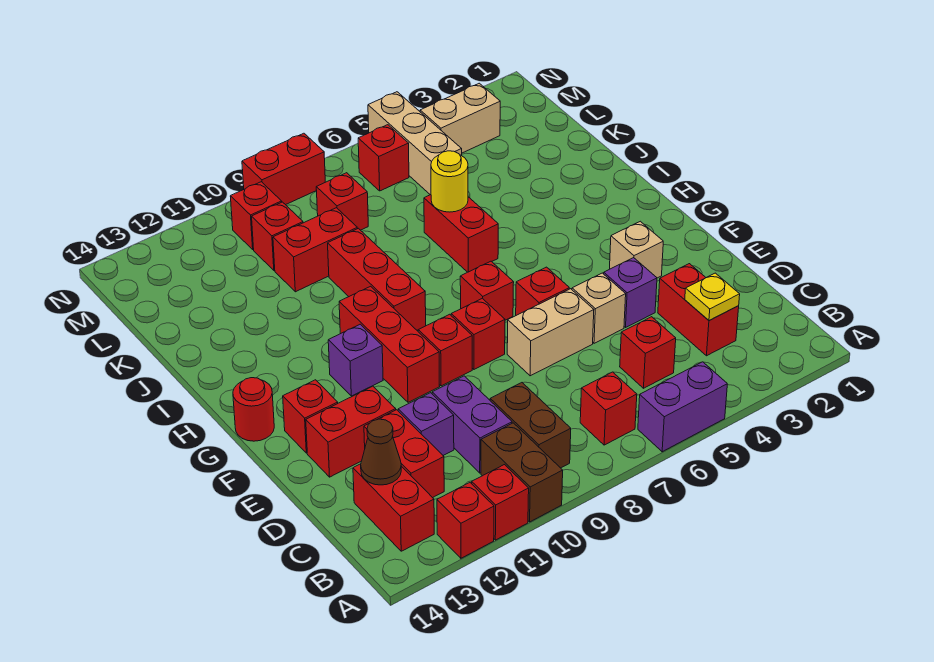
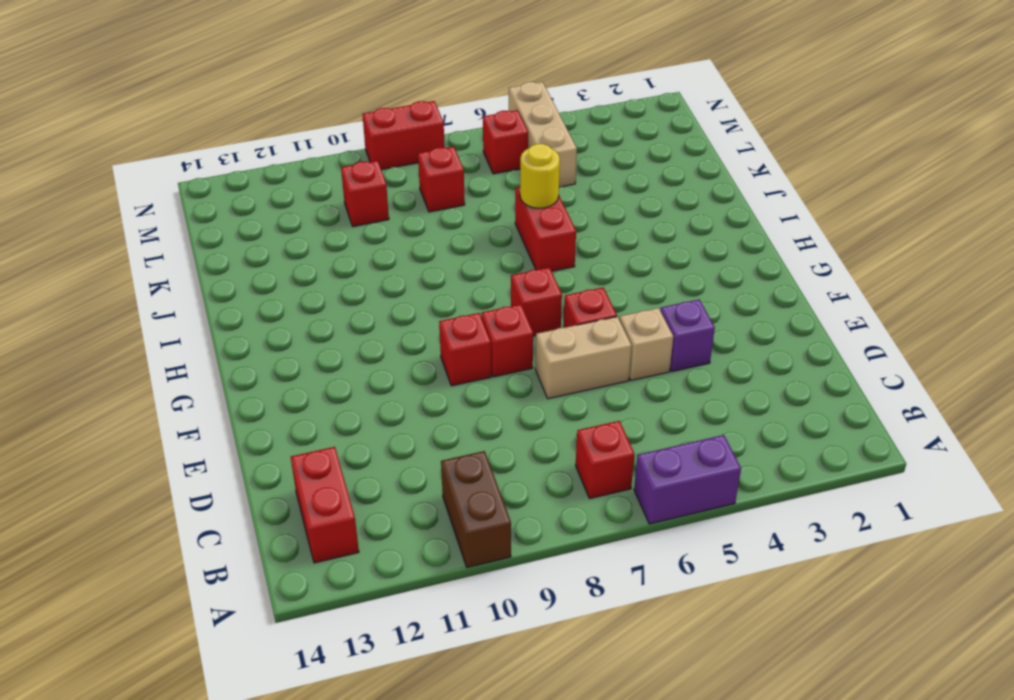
none -> red brick A11 level 1
none -> red brick A12 level 1
none -> brown brick B9:C9 level 1
none -> red brick C3:D3 level 1

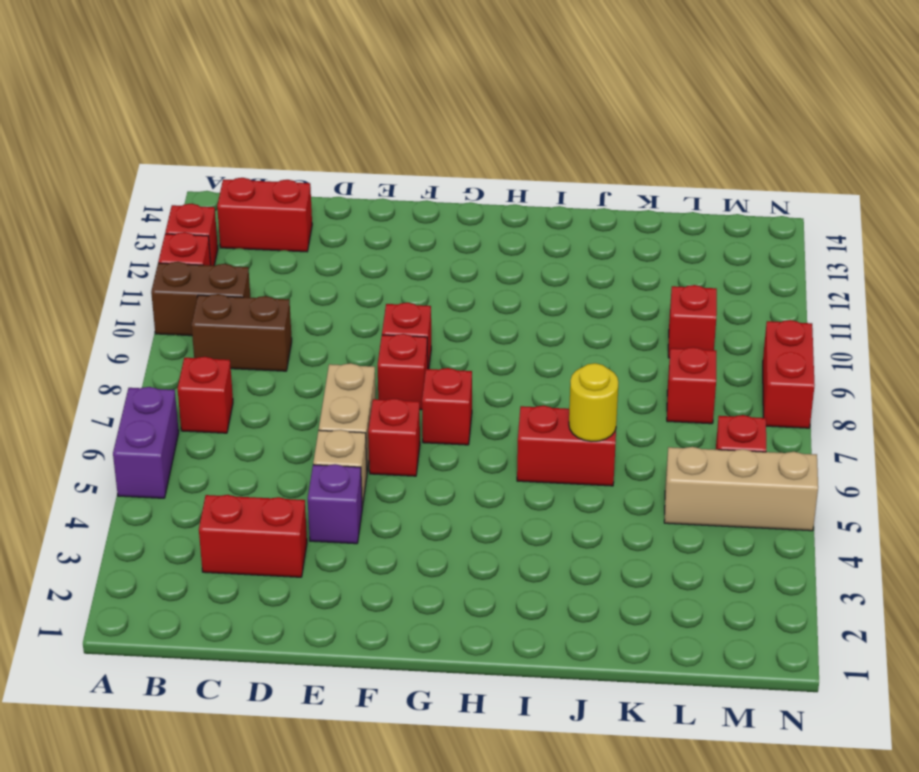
none -> red brick C5 level 1
none -> purple brick C10:D10 level 1
none -> red brick C12:D12 level 1
none -> purple brick D11 level 1

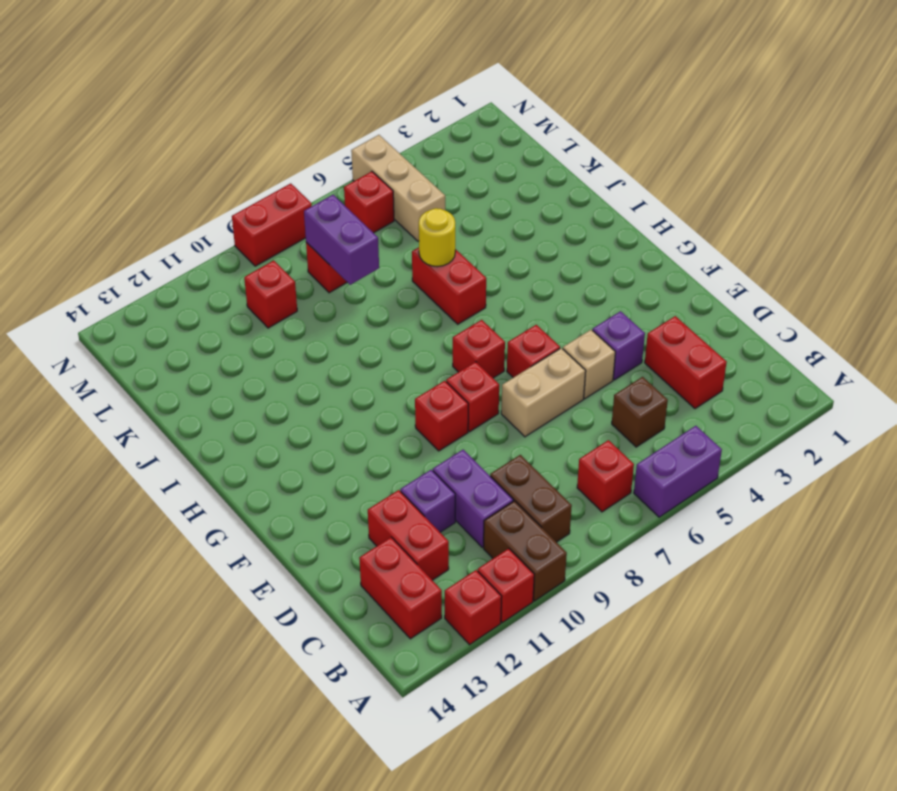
brown brick C5 level 1 -> red brick C5 level 1
purple brick K8:L8 level 2 -> none
none -> red brick E12:E13 level 1
none -> tan brick F3 level 1
none -> red brick F10:H10 level 1
none -> red brick F13 level 1

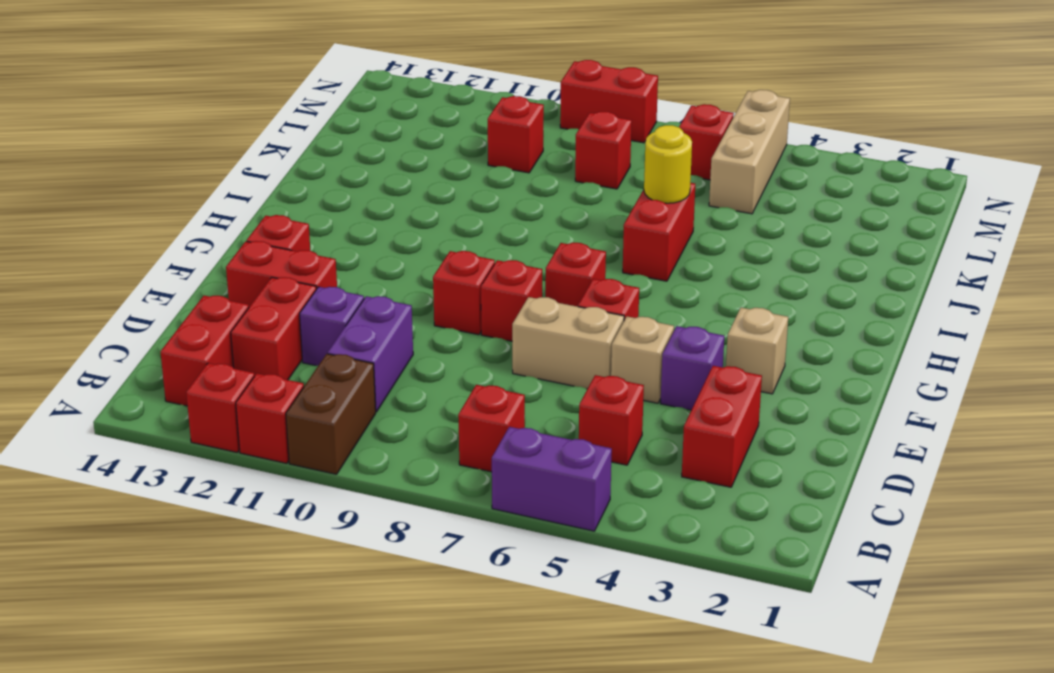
none -> brown brick B9:C9 level 1
none -> red brick F10:H10 level 1
none -> purple brick G11 level 1
none -> red round brick G14 level 1

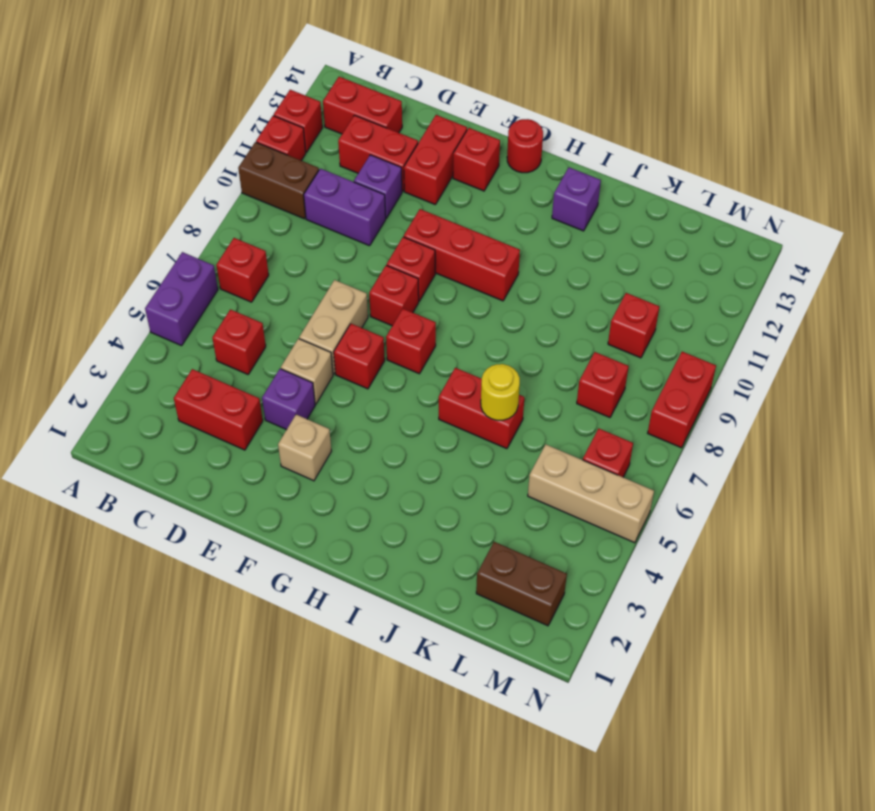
purple brick I13 level 1 -> purple brick G11 level 1
brown brick L2:M2 level 1 -> brown brick B9:C9 level 1
none -> red brick H9:J9 level 1
none -> red brick K9:K10 level 1
none -> tan brick M3:M4 level 1
none -> red brick M10 level 1

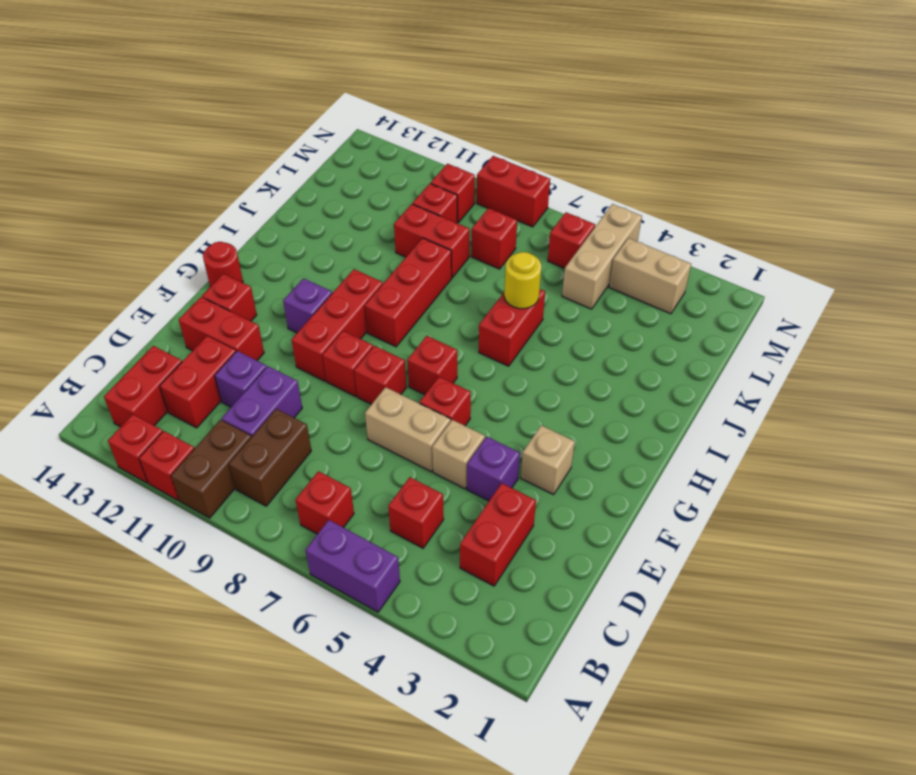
none -> yellow plate C3 level 2
none -> brown cone C13 level 2

